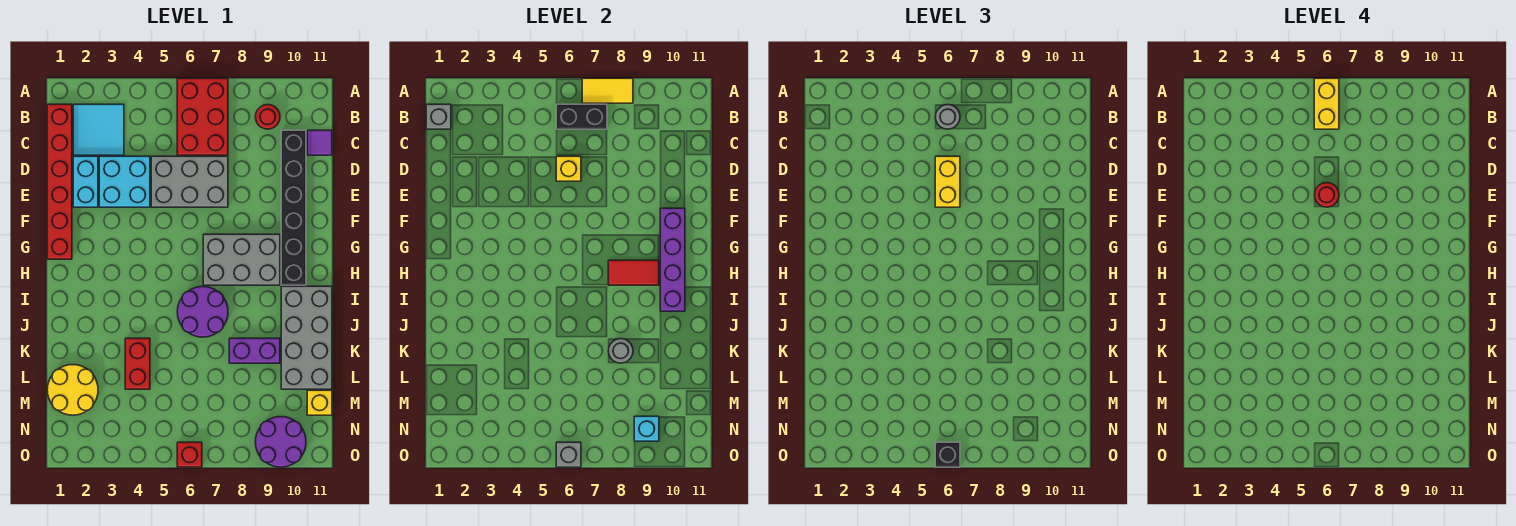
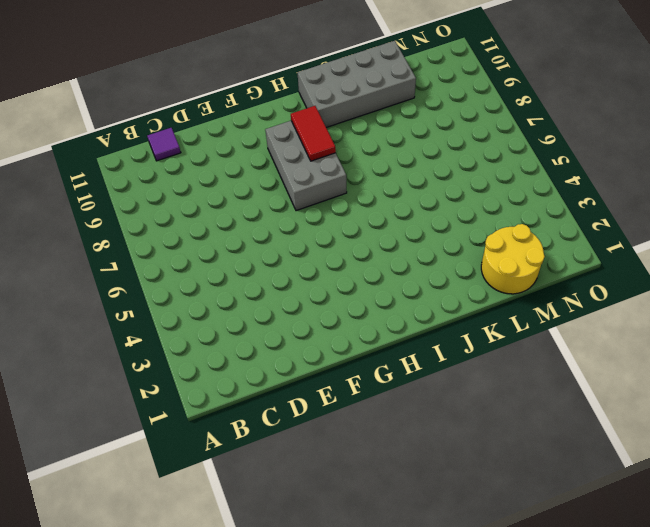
none -> red brick A6:C7 level 1
none -> red brick B1:G1 level 1
none -> cyan tile B2:C3 level 1
none -> red round brick B9 level 1

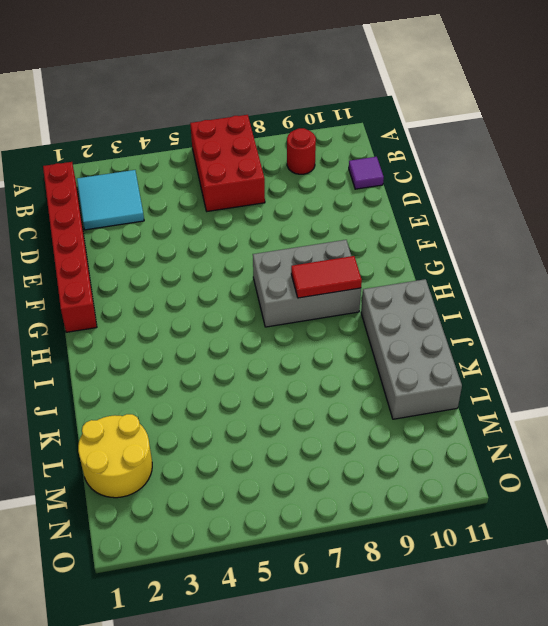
none -> black brick C10:H10 level 1
none -> cyan brick D2:E2 level 1
none -> cyan brick D3:E4 level 1
none -> grey brick D5:E7 level 1

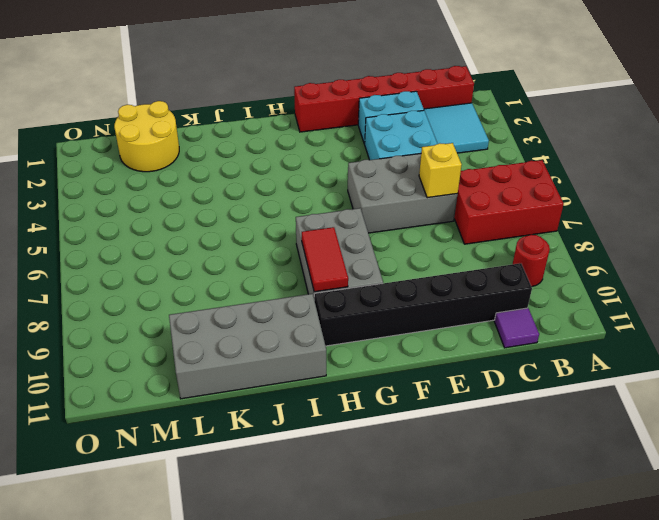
grey brick D5:F6 level 1 -> grey brick D5:E7 level 1
none -> purple round brick I6:J7 level 1
none -> red brick K4:L4 level 1
none -> purple brick K8:K9 level 1
none -> yellow brick M11 level 1

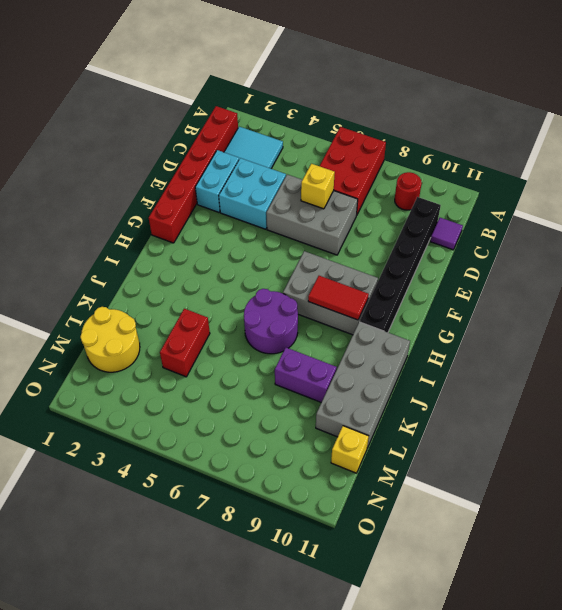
none -> purple round brick N9:O10 level 1
none -> red brick O6 level 1
none -> yellow tile A7:A8 level 2
none -> grey brick B1 level 2

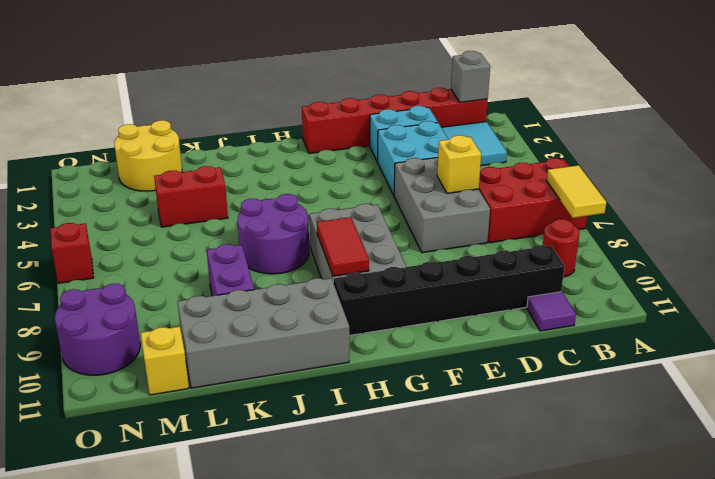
none -> black brick B6:B7 level 2
none -> purple brick F10:I10 level 2
none -> grey round brick K8 level 2
none -> cyan brick N9 level 2

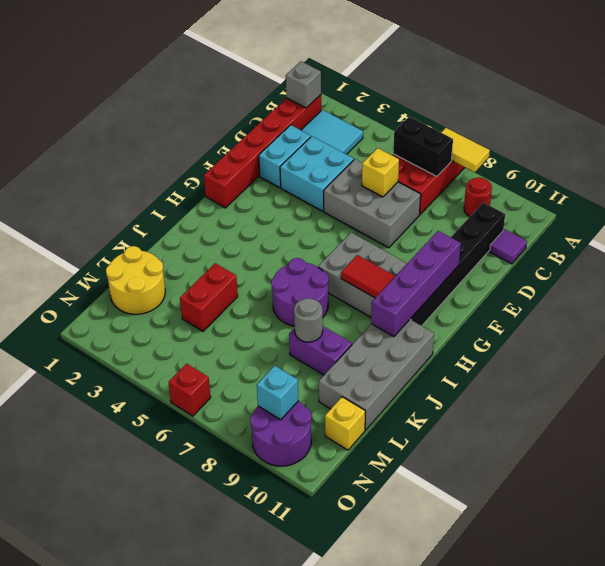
none -> grey brick O6 level 2
none -> grey round brick B6 level 3
none -> yellow brick D6:E6 level 3
none -> black brick O6 level 3

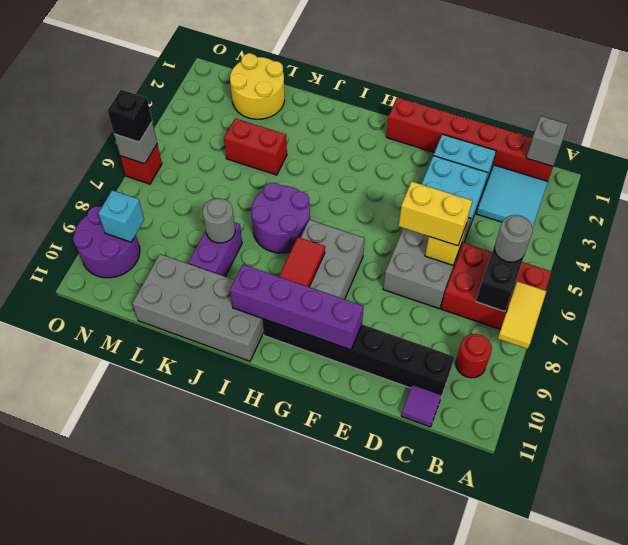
none -> yellow brick M11 level 1
none -> yellow brick A6:B6 level 4
none -> red round brick E6 level 4

